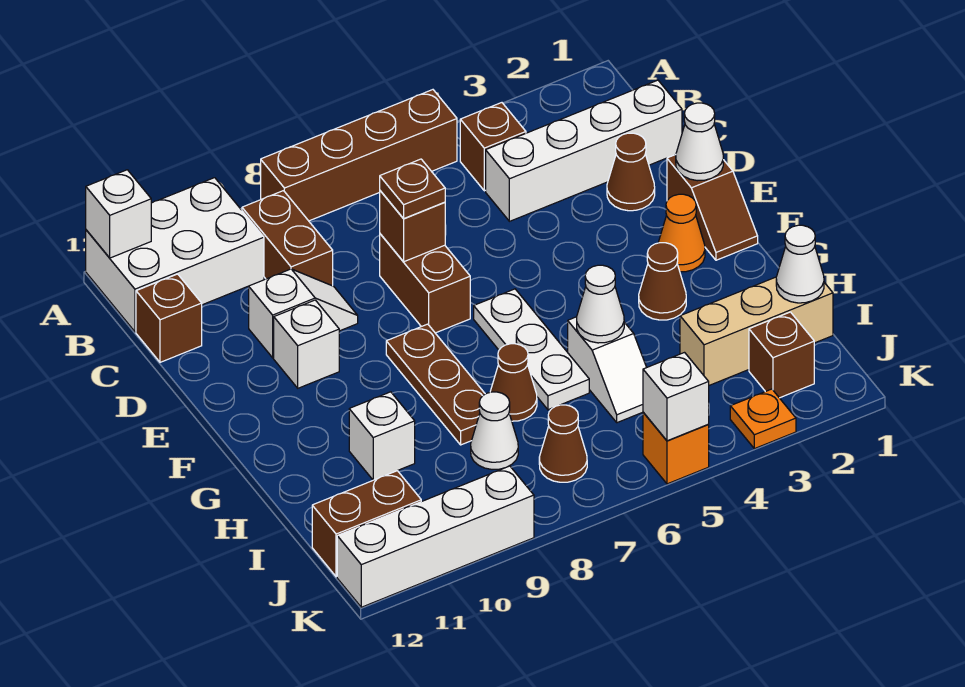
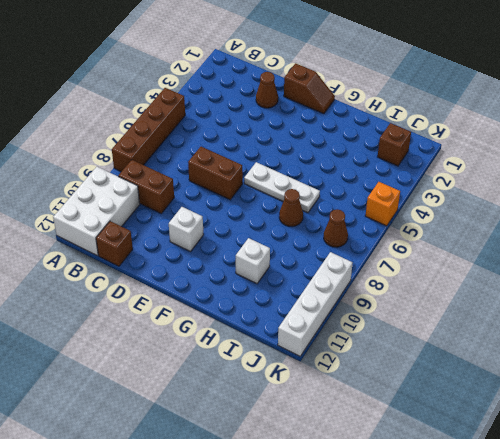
none -> brown brick B4 level 1
none -> white brick C1:C4 level 1
none -> white slope D9:D10 level 1 top 10
none -> orange cone F2 level 1

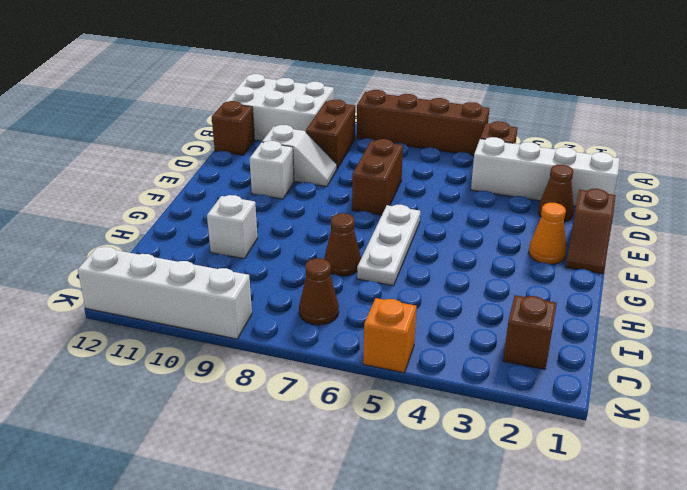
none -> brown plate F8:H8 level 1
none -> brown cone G3 level 1
none -> white slope H5:I5 level 1 top H
none -> tan brick I1:I3 level 1

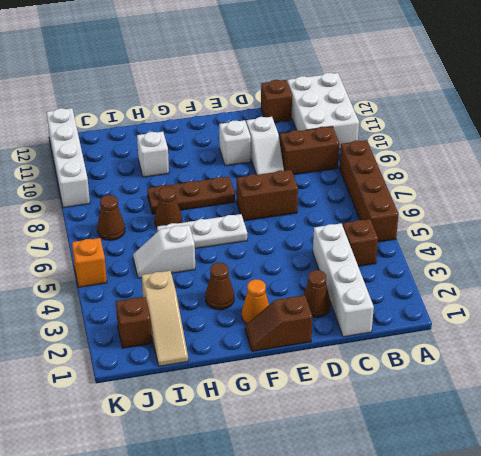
tan slope I1:I3 level 1 top 3 -> tan brick I1:I3 level 1
none -> white cone I8 level 1
none -> brown brick J11:J12 level 1
none -> orange plate K3 level 1
none -> white brick A12 level 2

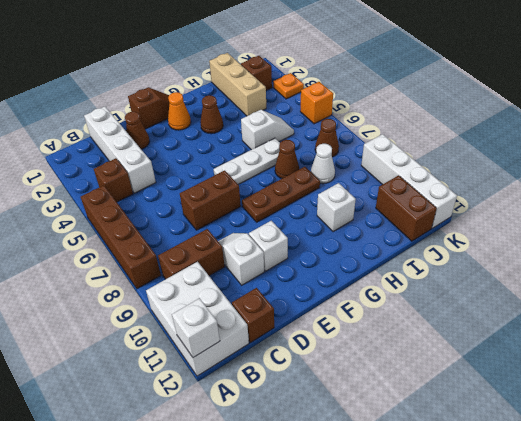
none -> brown brick D7 level 2
none -> white cone E1 level 2
none -> white cone H5 level 2
none -> white cone I1 level 2

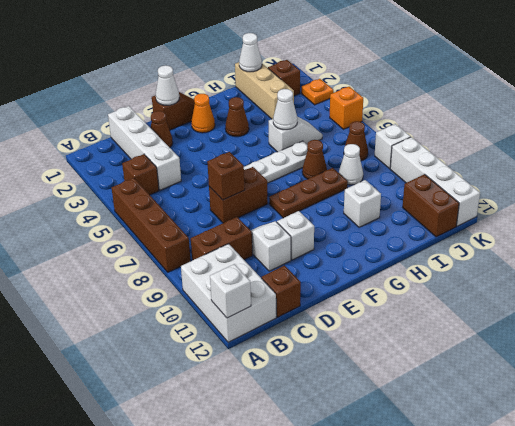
white brick K8 level 1 -> white brick K5 level 2
none -> brown plate D7 level 3

